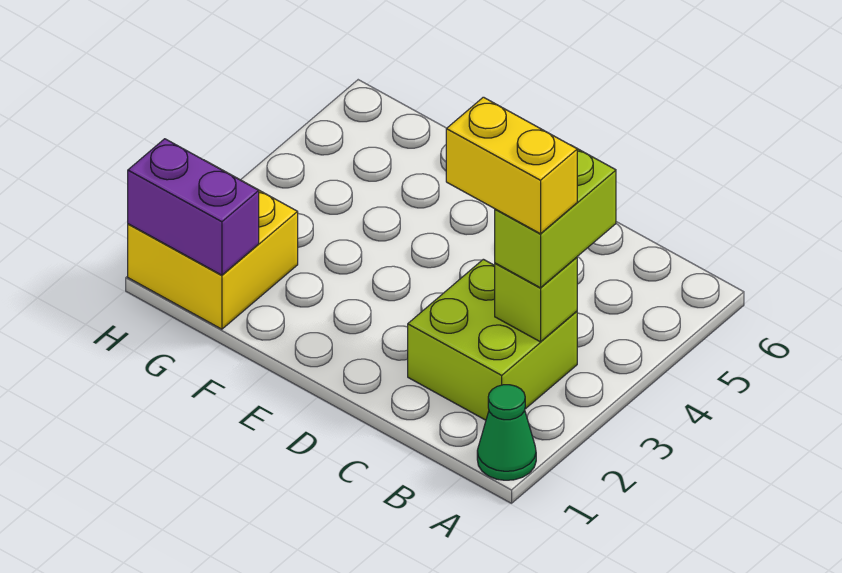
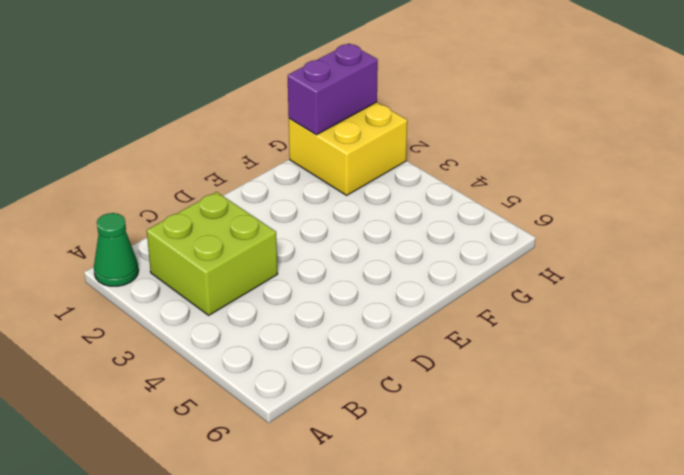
none -> lime brick B3 level 2
none -> lime brick B3:B4 level 3

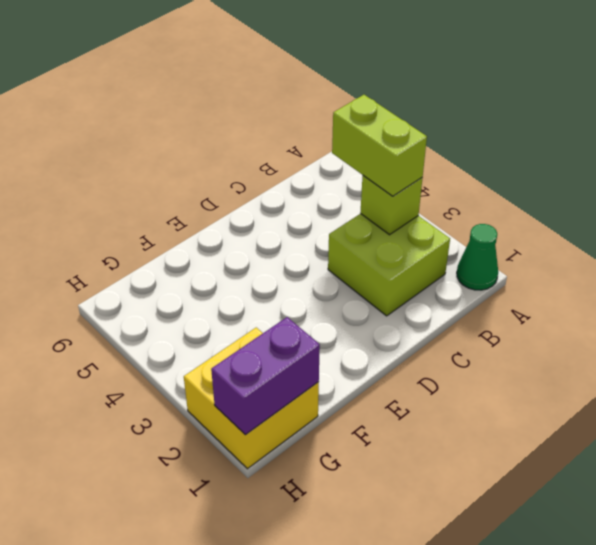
none -> yellow brick B3:C3 level 4

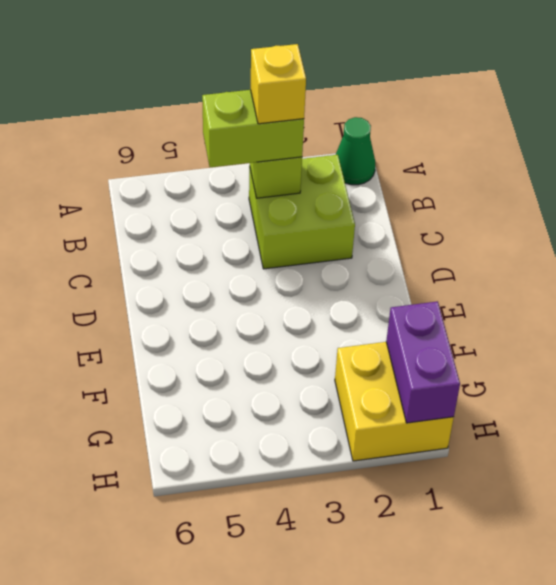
yellow brick B3 level 4 -> yellow brick B3:C3 level 4

